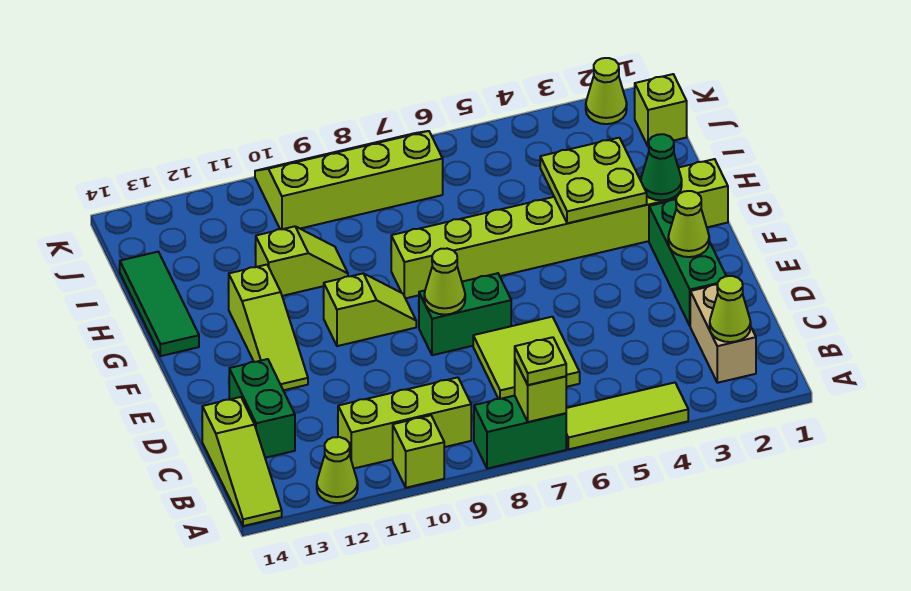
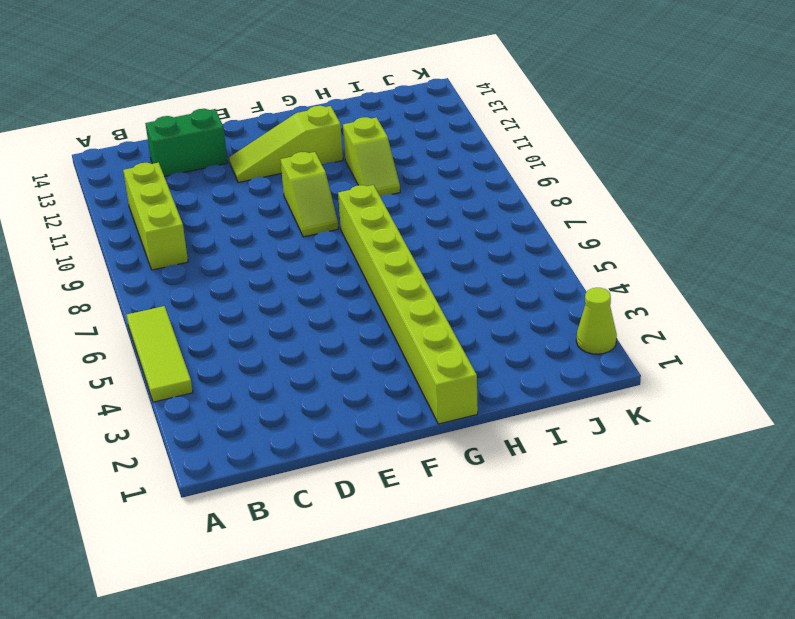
none -> green brick A7:A8 level 1
none -> lime brick A10 level 1
none -> lime cone A12 level 1

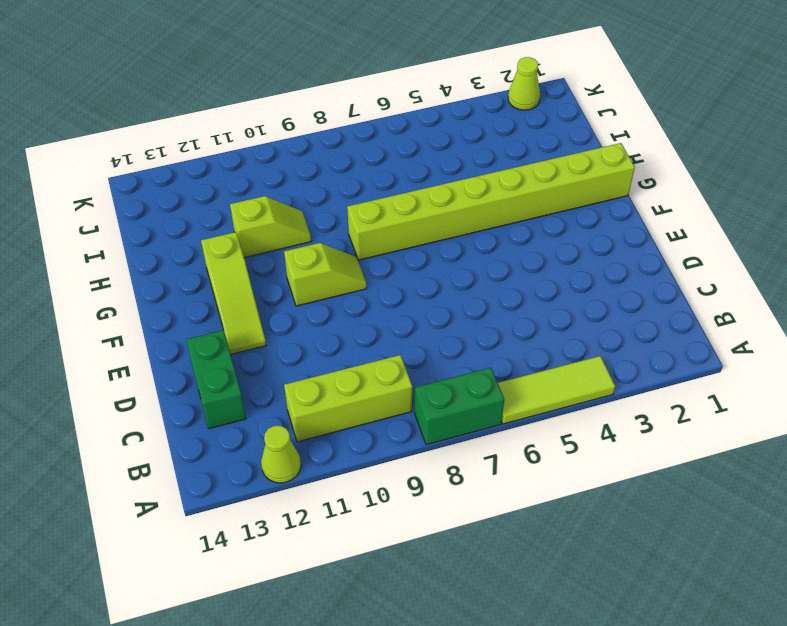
none -> lime brick A10 level 1
none -> lime slope A14:C14 level 1 top C
none -> tan brick B2:C2 level 1

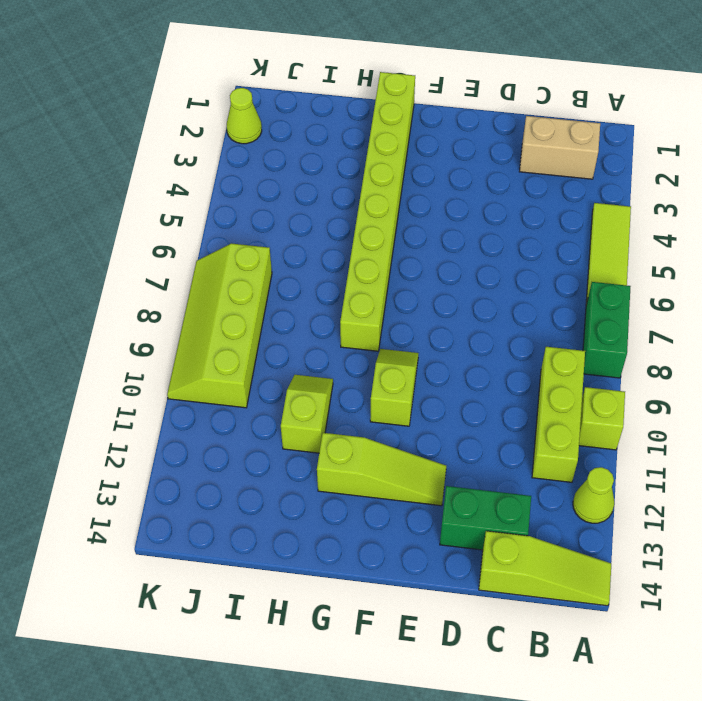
none -> lime tile C6:D7 level 1
none -> green brick D2:F2 level 1
none -> green brick E7:E8 level 1

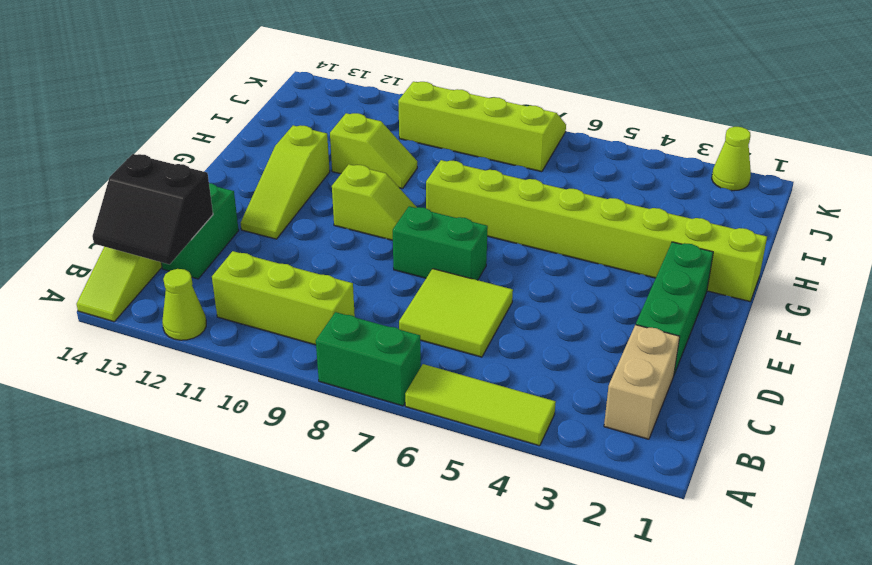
black slope B13:C14 level 2 top C -> none
none -> lime brick A10 level 1
none -> green tile G14:I14 level 1
none -> lime brick J1 level 1

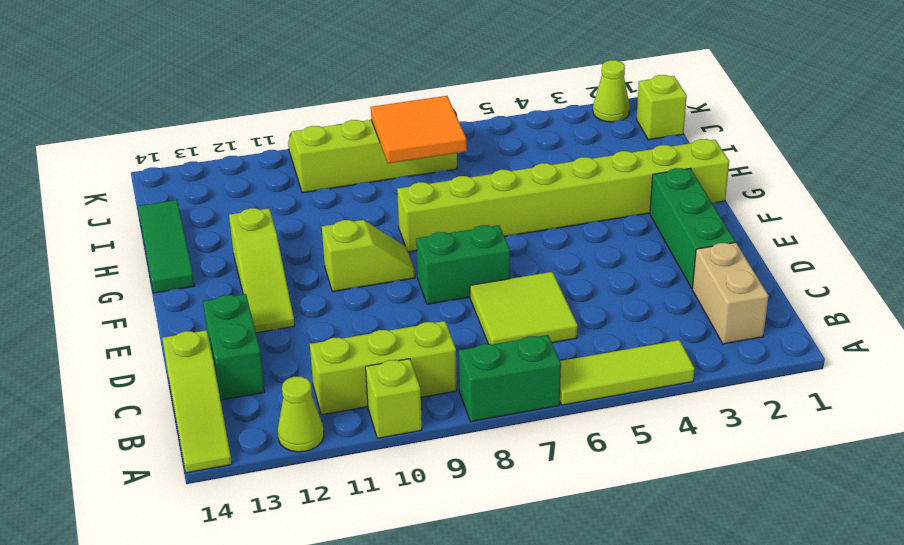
orange tile I7:J8 level 2 -> none
none -> lime slope H10:H11 level 1 top 11
none -> lime brick A7 level 2
none -> lime cone B2 level 2

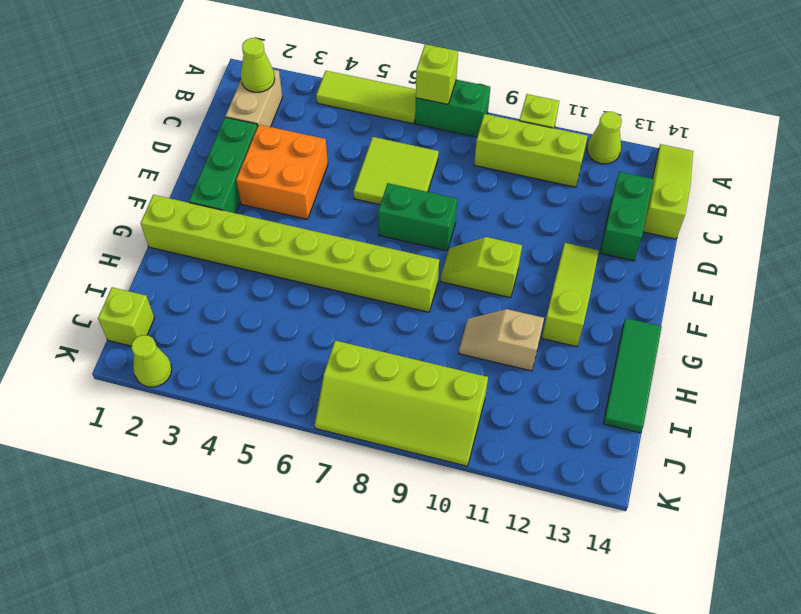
orange brick D3:E4 level 1 -> none
tan slope H10:H11 level 1 top 11 -> lime slope H10:H11 level 1 top 11
none -> lime cone E2 level 2
none -> lime cone E8 level 2
none -> green cone G2 level 2

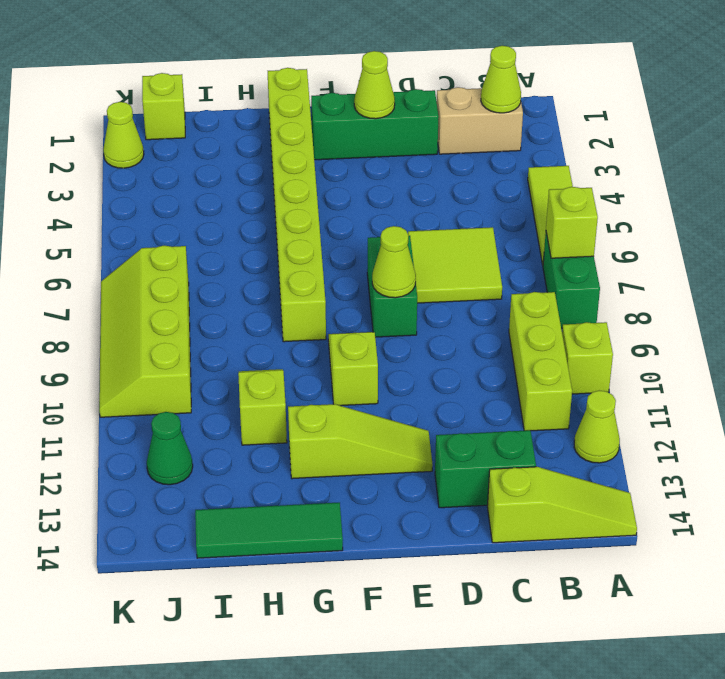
green cone J12 level 1 -> green cone G2 level 2
none -> lime plate G3:H4 level 2
none -> lime plate A7 level 3

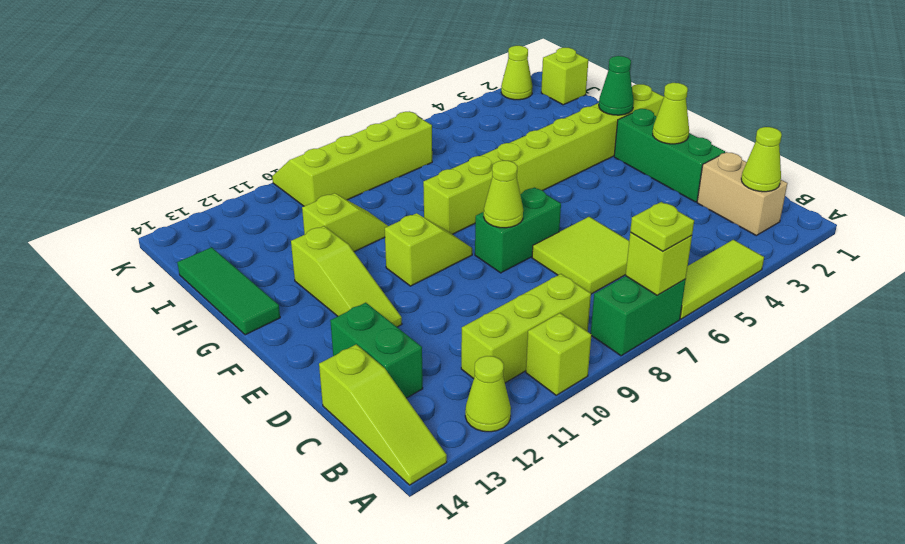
none -> lime plate G3:H4 level 2

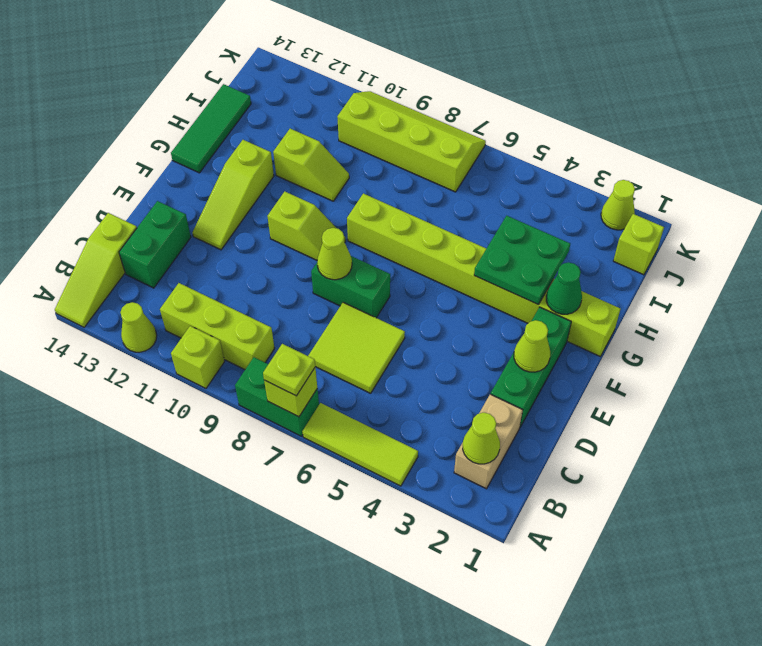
green plate G3:H4 level 2 -> lime plate G3:H4 level 2

